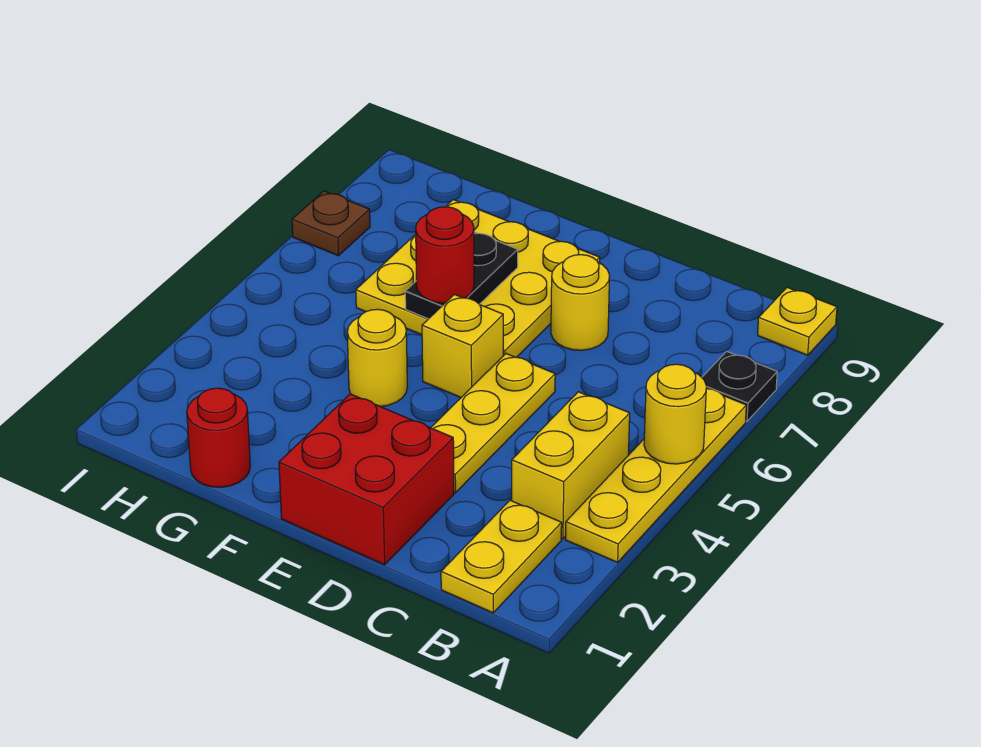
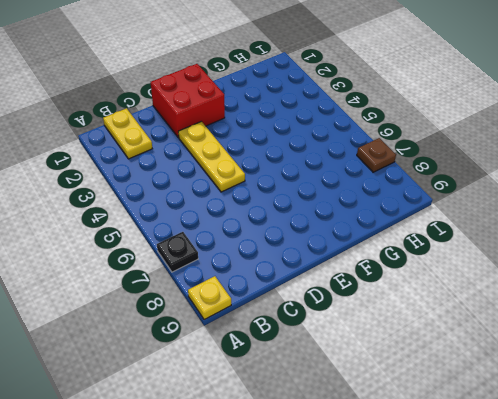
none -> yellow plate A3:A6 level 1
none -> yellow brick B3:B4 level 1
none -> yellow round brick D7 level 1

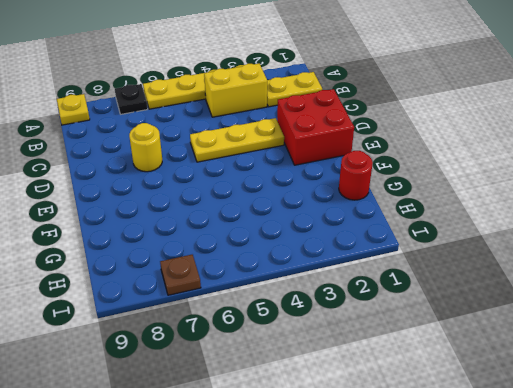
none -> yellow brick E5 level 1
none -> yellow plate E6:G8 level 1
none -> yellow round brick F4 level 1

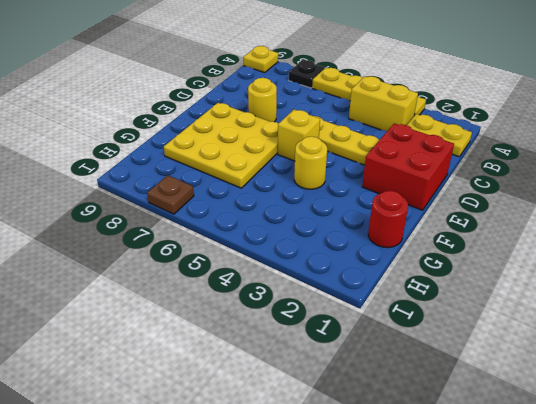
none -> yellow round brick A5 level 2
none -> black plate F6:F7 level 2
none -> red round brick F6 level 3

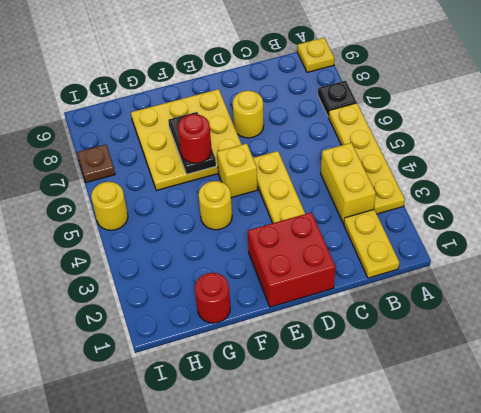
yellow round brick I5 level 1 -> yellow round brick A5 level 2

